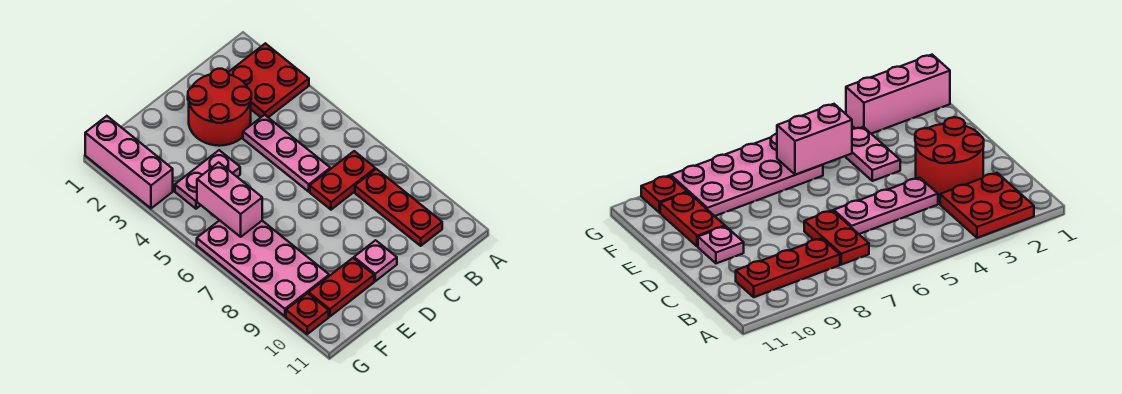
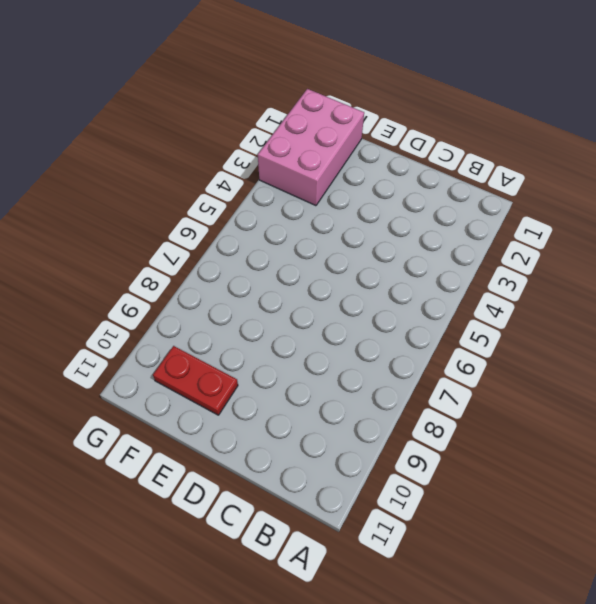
pink brick F1:G3 level 1 -> pink brick G1:G3 level 1
none -> red plate A2:B3 level 1
none -> red plate B7:C7 level 1
none -> red plate B8:B10 level 1

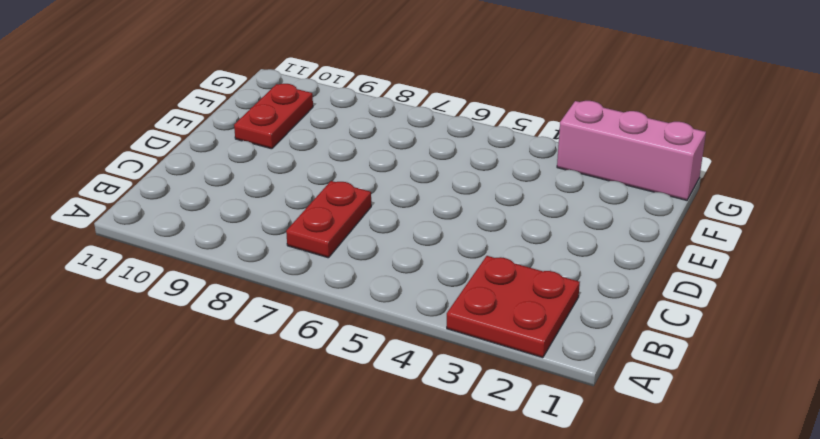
none -> red plate B8:B10 level 1
none -> red round brick C2:D3 level 1
none -> pink plate C4:C6 level 1

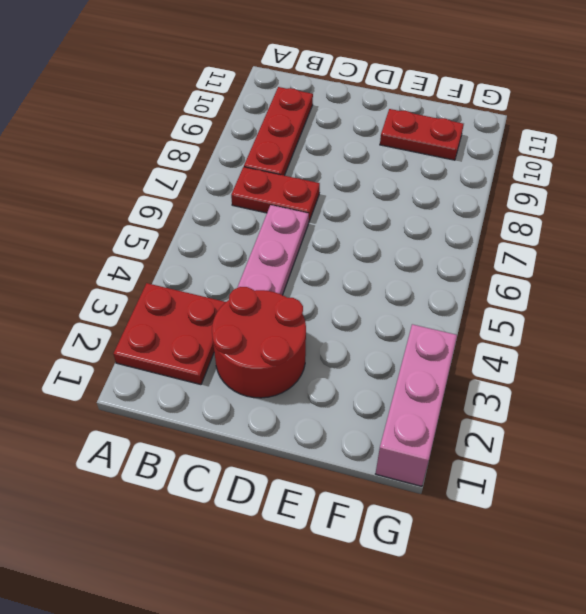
none -> pink plate D10 level 1
none -> pink plate E4:F4 level 1
none -> pink plate F6:G9 level 1

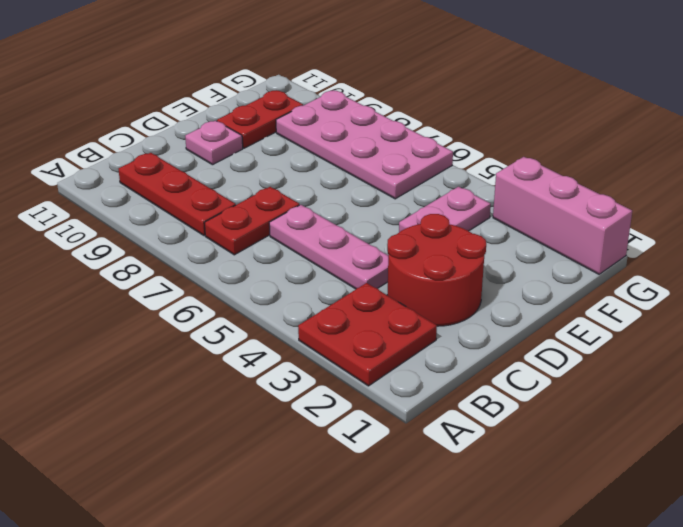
none -> red plate G10 level 1
none -> pink brick F5:F6 level 2

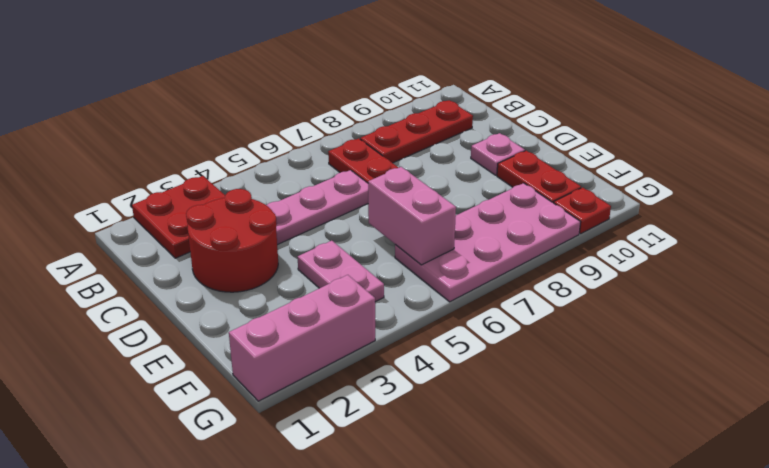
pink brick E6:F6 level 2 -> pink brick F5:F6 level 2

